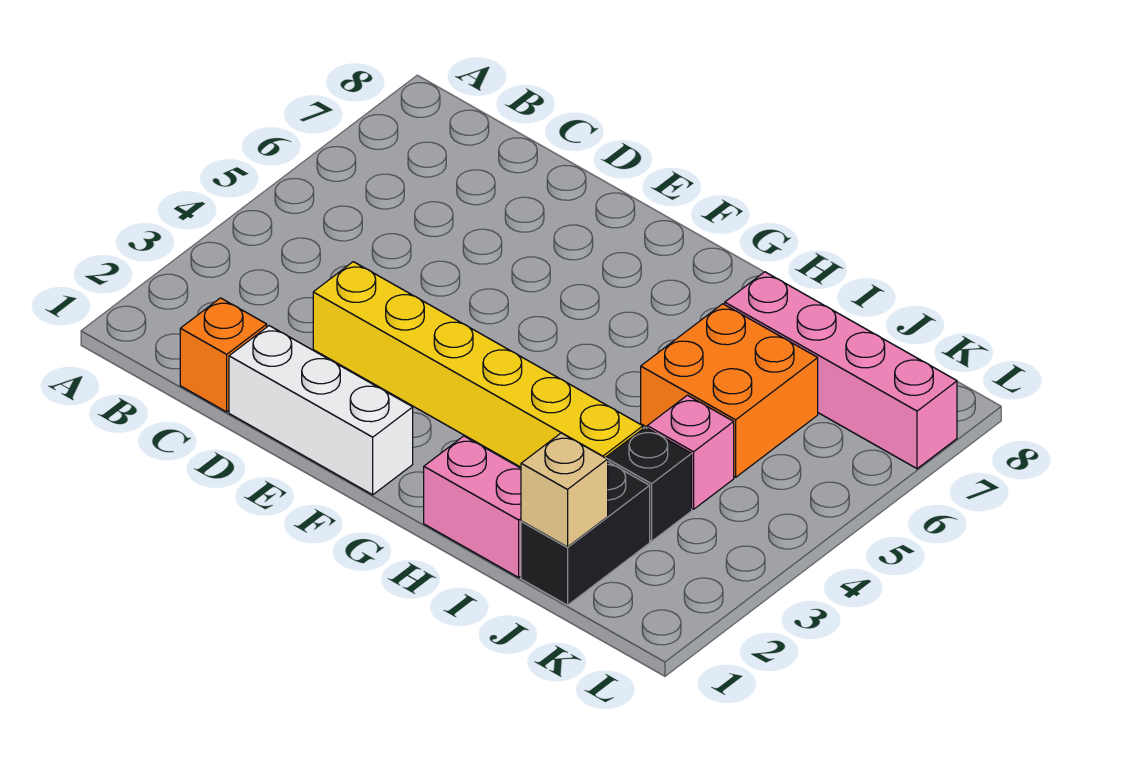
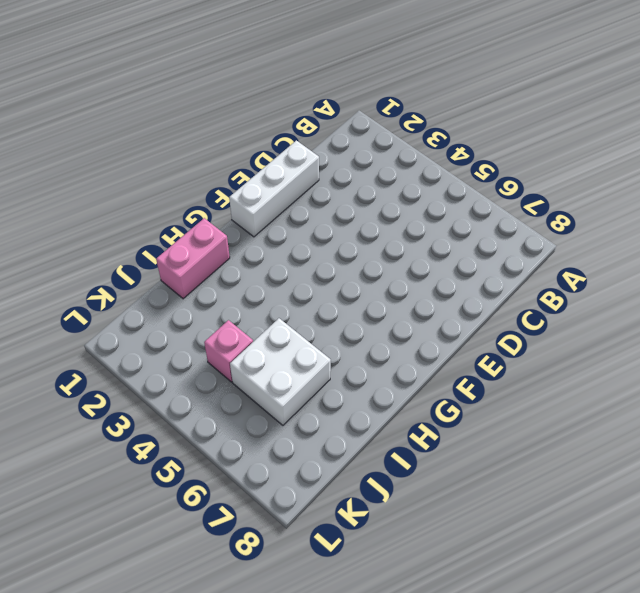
white brick I5:J6 level 1 -> orange brick I5:J6 level 1
none -> orange brick C1 level 1
none -> yellow brick D3:I3 level 1

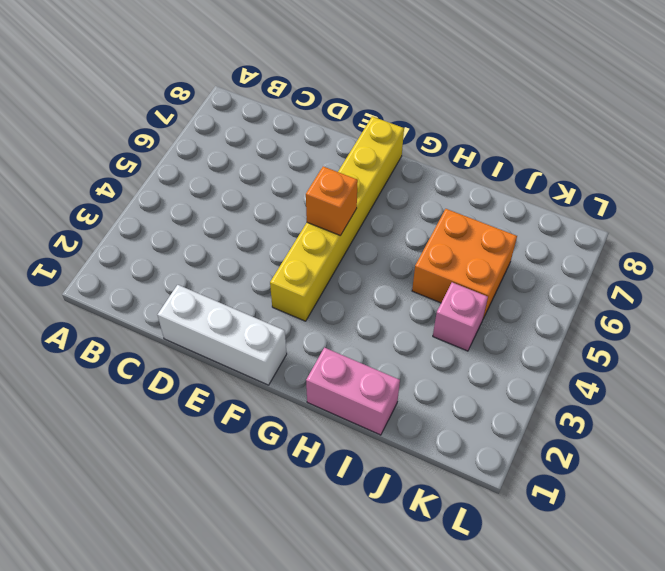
yellow brick F3:F8 level 1 -> yellow brick D3:I3 level 1
orange brick F5 level 2 -> orange brick C1 level 1
none -> pink brick I7:L7 level 1
none -> black brick J1:J2 level 1

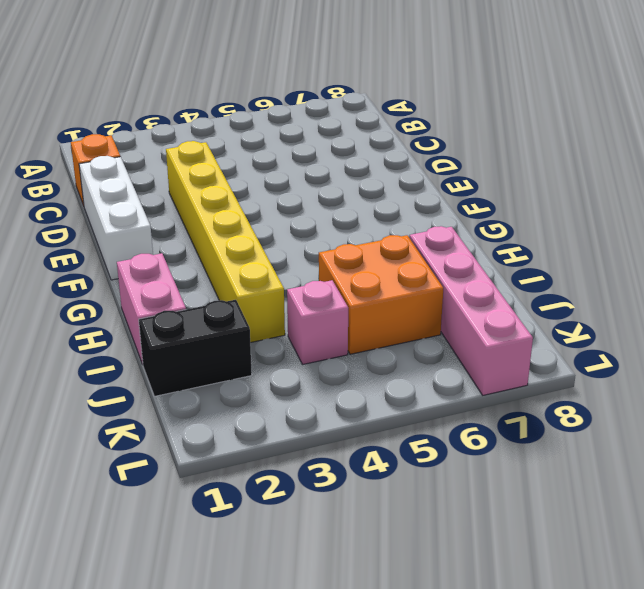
none -> black brick J3 level 1
none -> tan brick J1 level 2

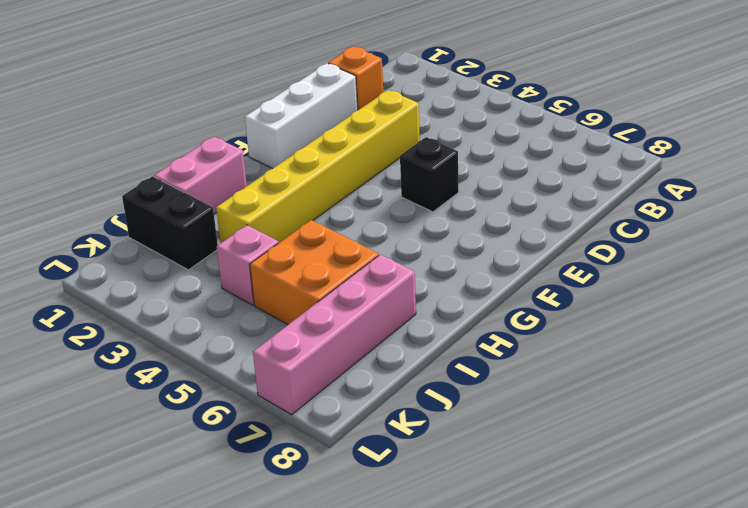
black brick E5 level 1 -> black brick J3 level 1
none -> tan brick J1 level 2

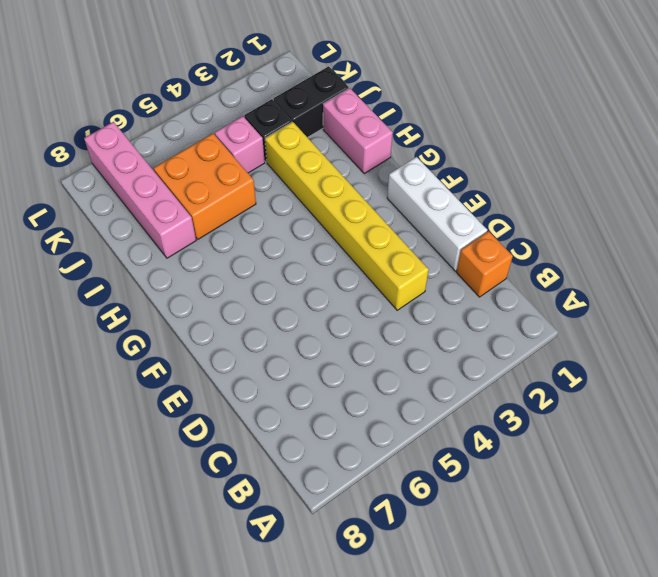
none -> tan brick J1 level 2

